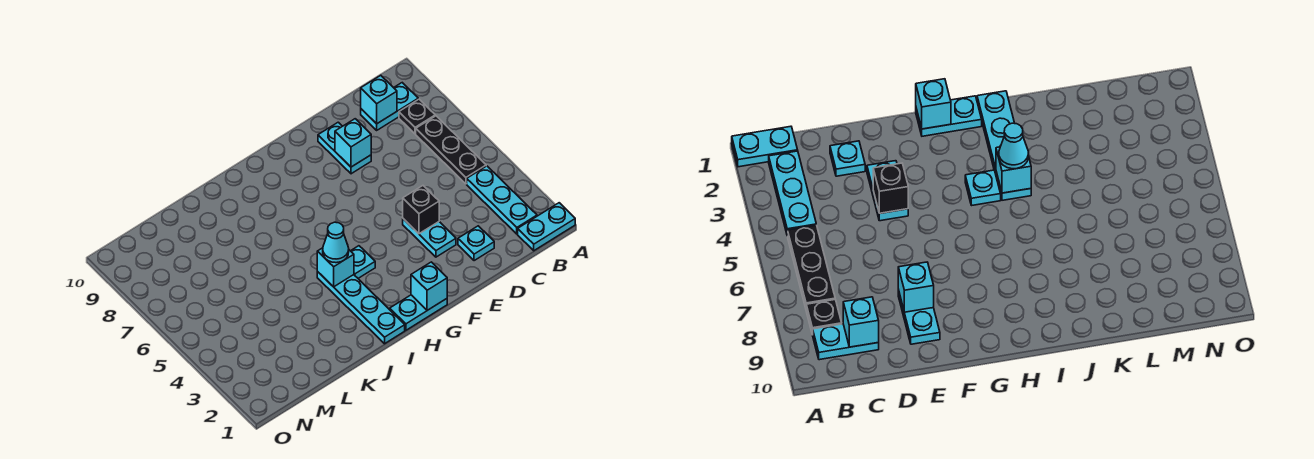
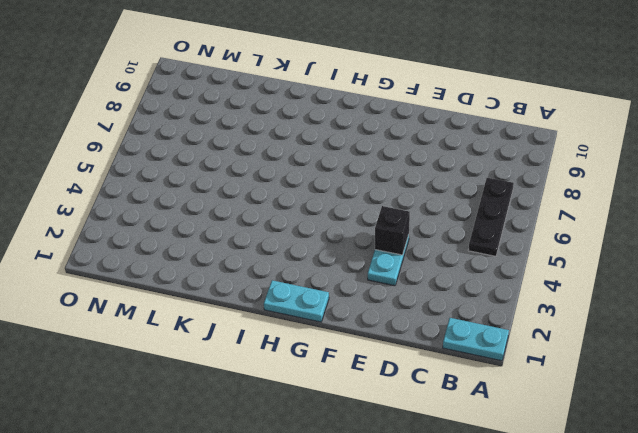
none -> cyan plate B2:B4 level 1
none -> black plate B8 level 1
none -> cyan plate B9:C9 level 1

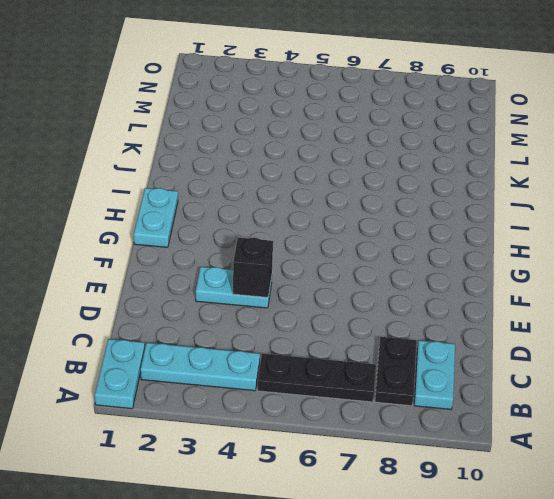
black plate B8:C8 level 1 -> black plate B8 level 1
none -> cyan plate D2 level 1
none -> cyan plate E8:E9 level 1
none -> cyan plate H4 level 1

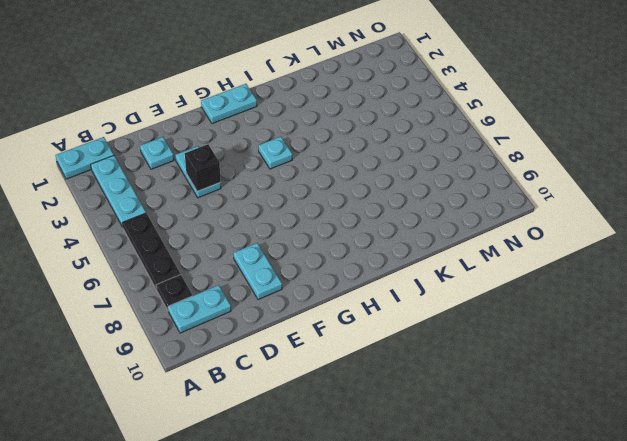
none -> cyan plate I1:I4 level 1
none -> cyan brick C9 level 2
none -> cyan brick E8 level 2

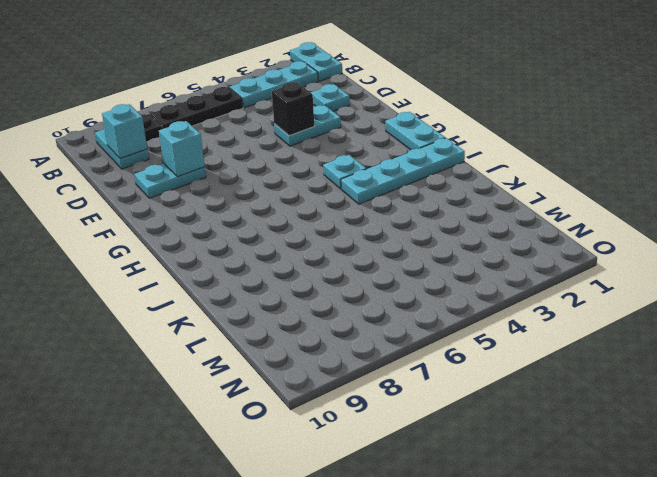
none -> cyan brick G1 level 2
none -> cyan brick I4 level 2
none -> cyan cone I4 level 3

